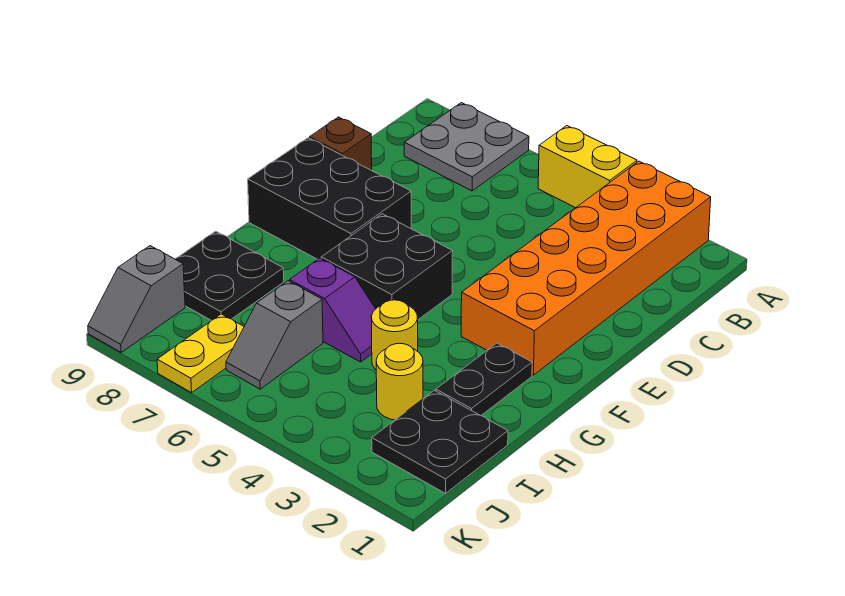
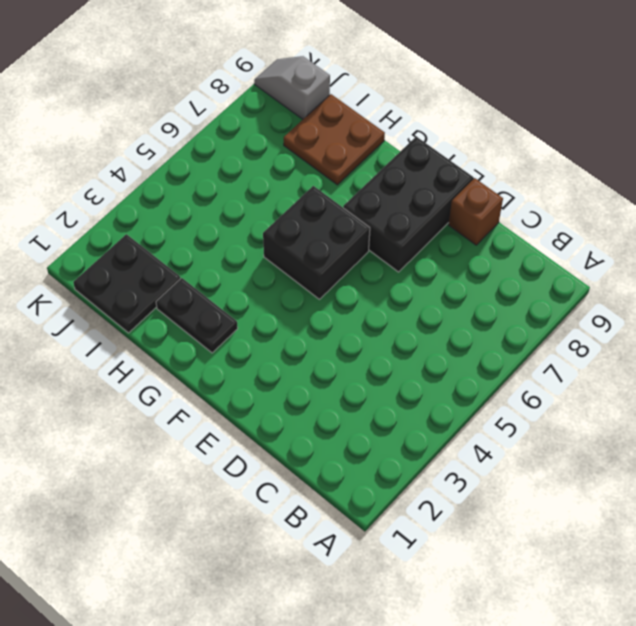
brown plate H8:I9 level 1 -> black plate H8:I9 level 1
none -> orange brick A2:F3 level 1
none -> yellow brick A4:A5 level 1
none -> grey plate A7:B8 level 1

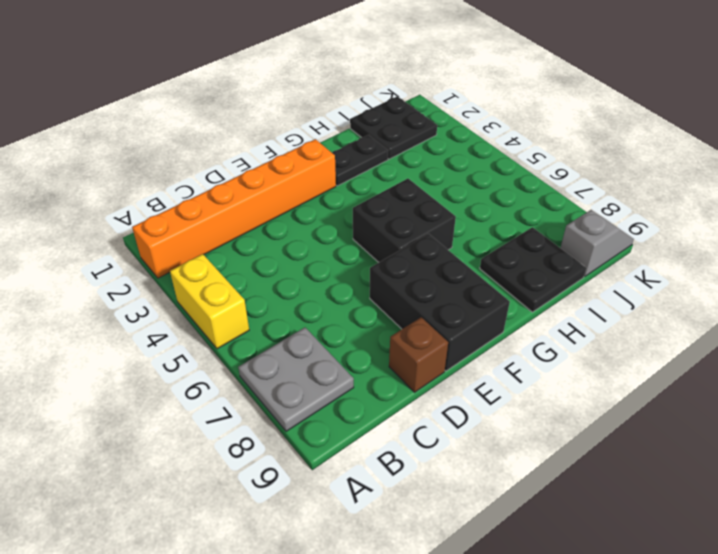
orange brick A2:F2 level 1 -> orange brick A2:F3 level 1
none -> yellow round brick H4 level 1
none -> purple slope H5:H6 level 1 top 6
none -> yellow round brick I3 level 1

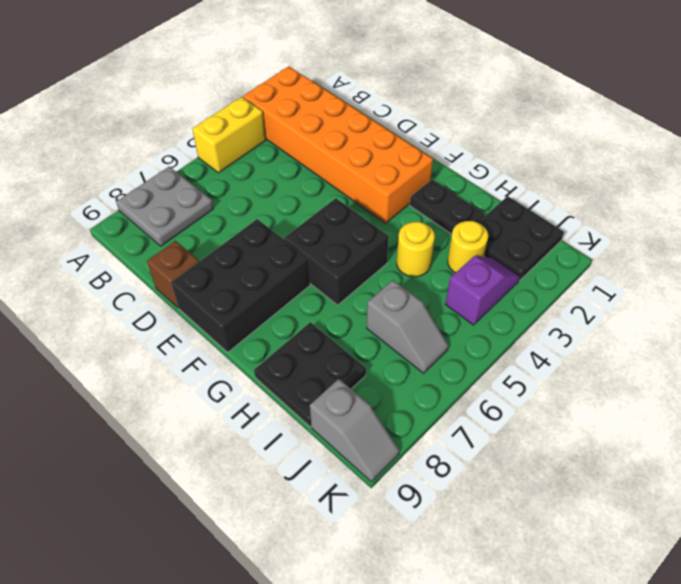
purple slope J3:J4 level 1 top 4 -> purple slope H5:H6 level 1 top 6
none -> yellow plate J7:K7 level 1

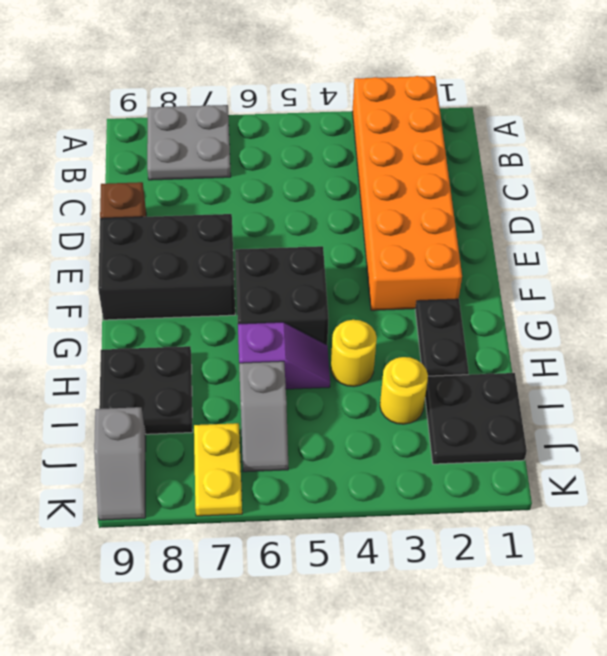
none -> yellow brick A4:A5 level 1

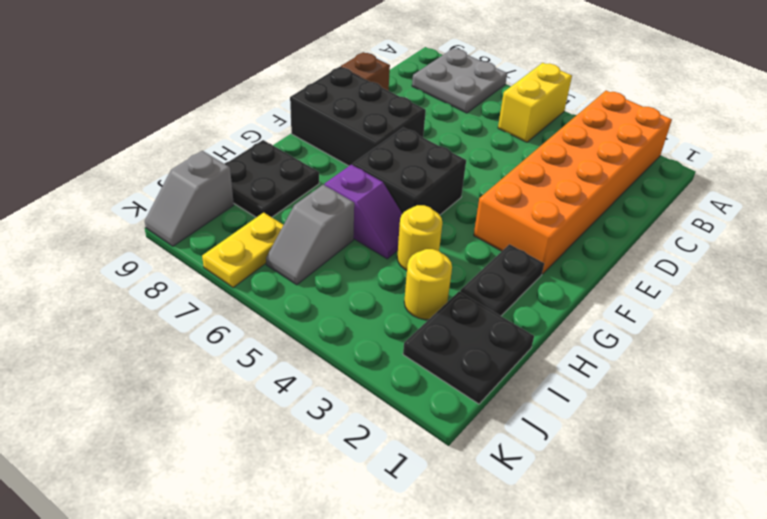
yellow brick A5:B5 level 1 -> yellow brick A4:A5 level 1

